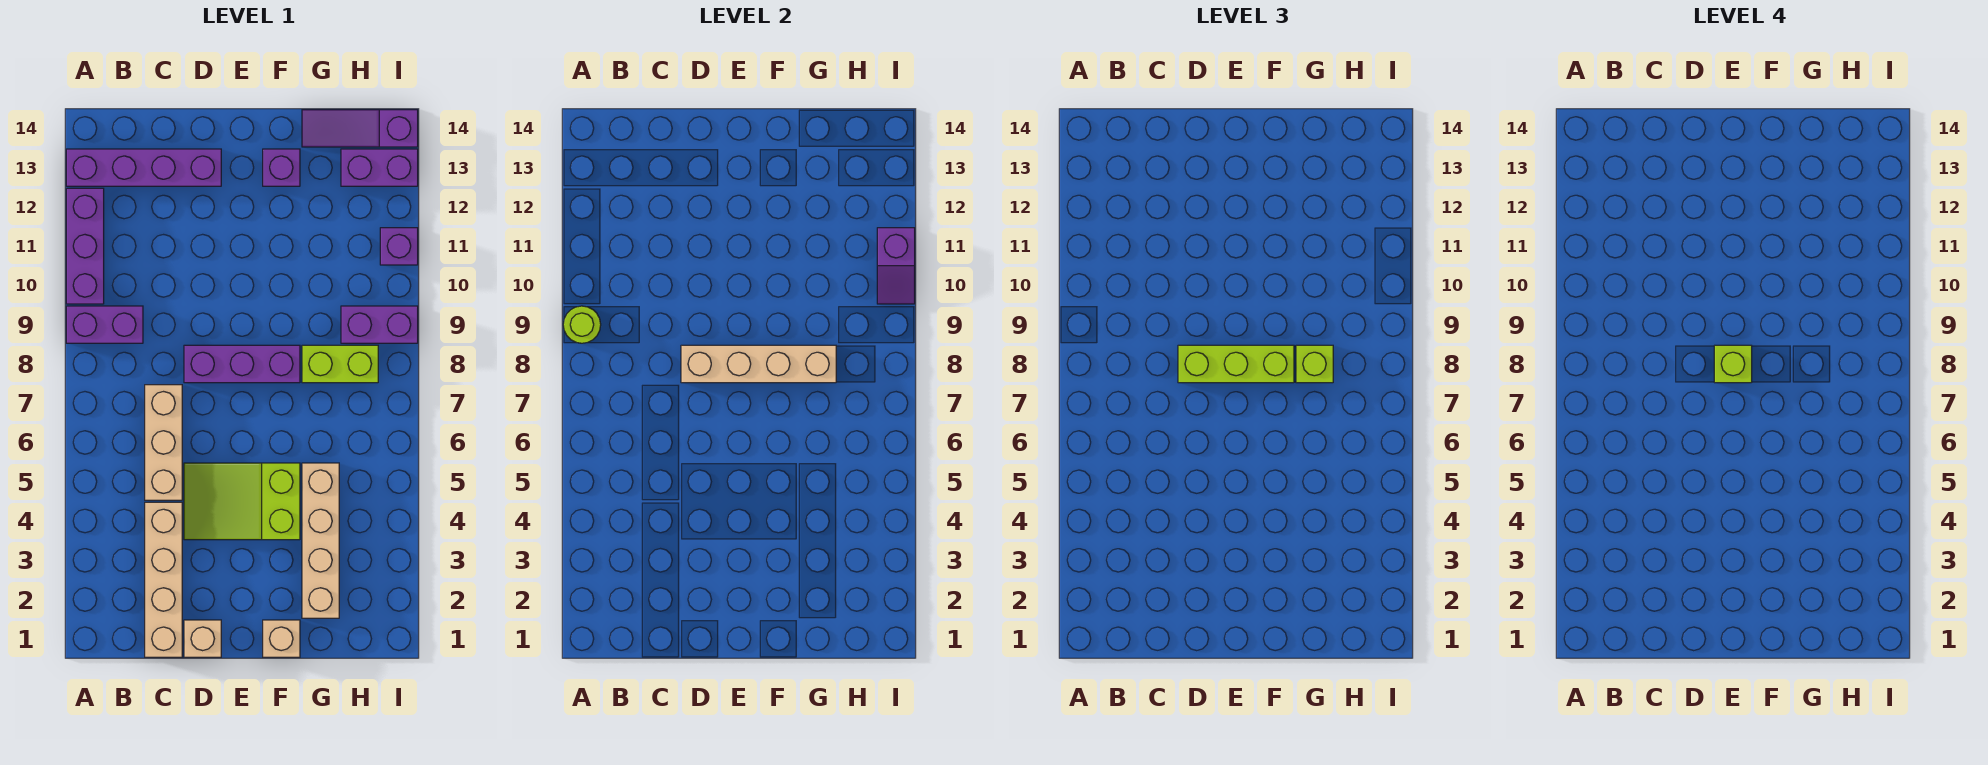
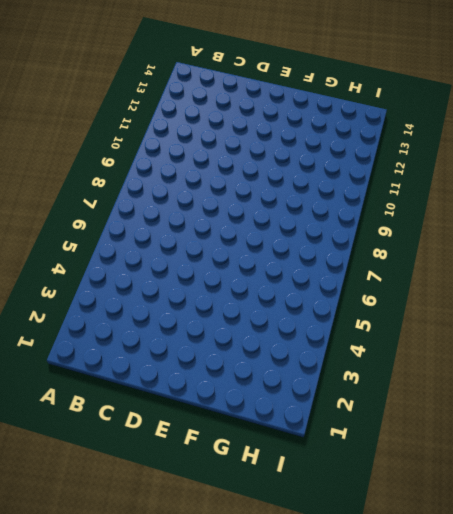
none -> purple brick A9:B9 level 1
none -> purple brick A10:A12 level 1
none -> purple brick A13:D13 level 1

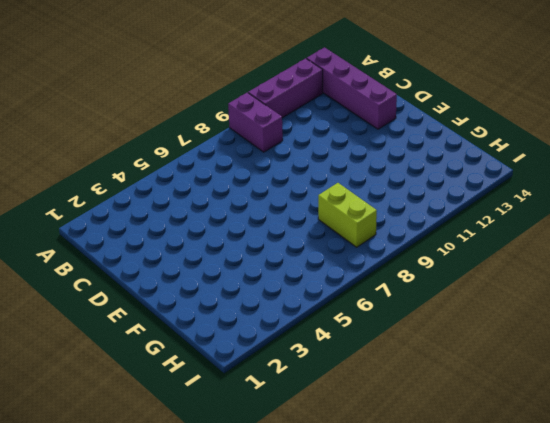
none -> tan brick C1:C4 level 1
none -> tan brick C5:C7 level 1
none -> tan brick D1 level 1

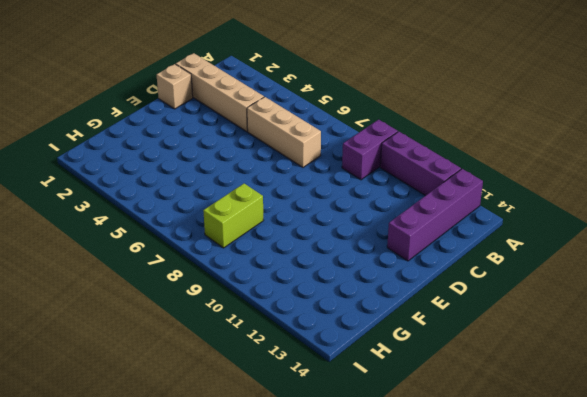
none -> lime slope D4:F5 level 1 top F
none -> purple brick D8:F8 level 1
none -> tan brick F1 level 1

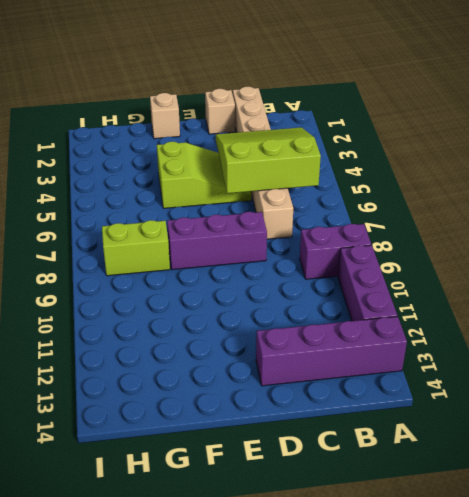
lime slope B4:D6 level 2 top 6 -> none
none -> purple brick F13 level 1
none -> tan brick G2:G5 level 1
none -> purple slope G14:I14 level 1 top I

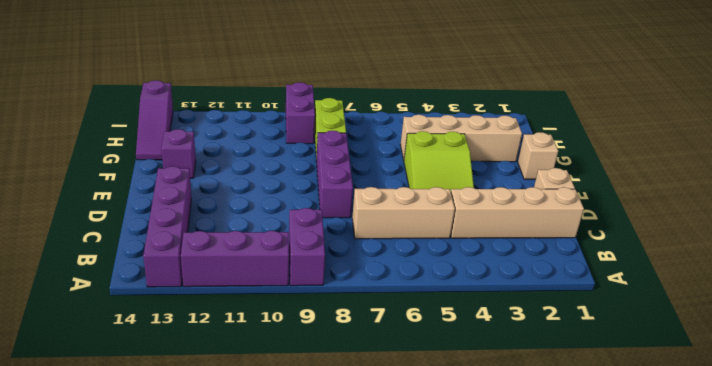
none -> purple brick H13:I13 level 1
none -> purple brick I11 level 1
none -> lime round brick A9 level 2

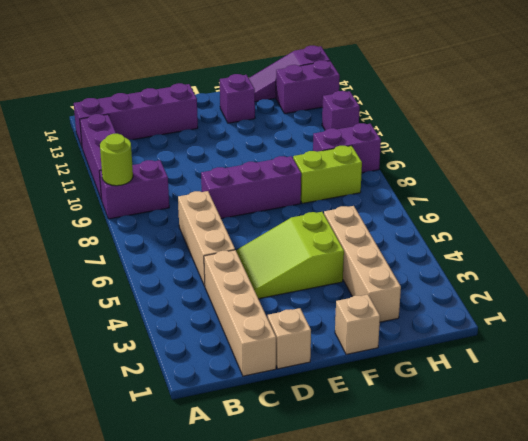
none -> tan brick D8:G8 level 2
none -> purple slope I10:I11 level 2 top 11
none -> lime brick D8:F8 level 3

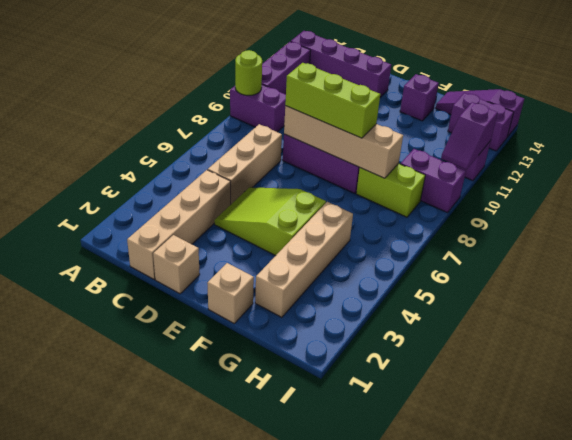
none -> lime brick G8 level 3
none -> lime brick E8 level 4

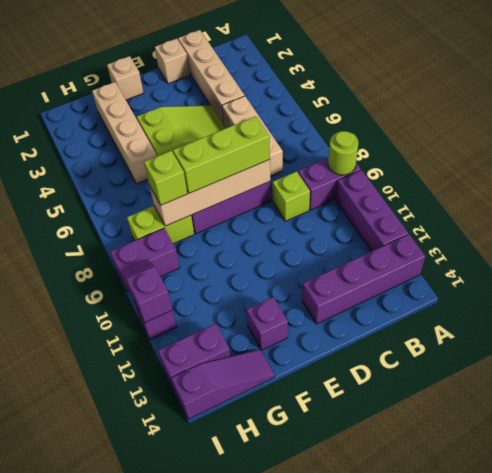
lime brick C9 level 1 -> lime brick E8 level 4

